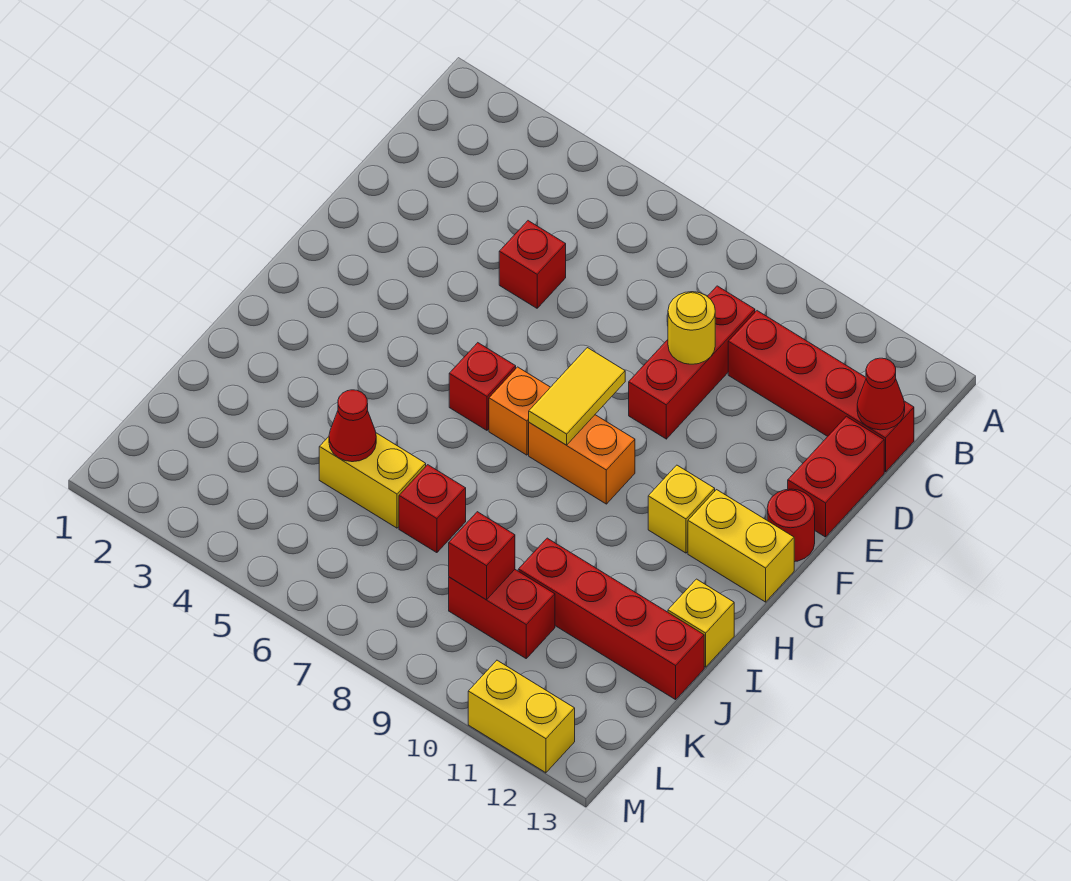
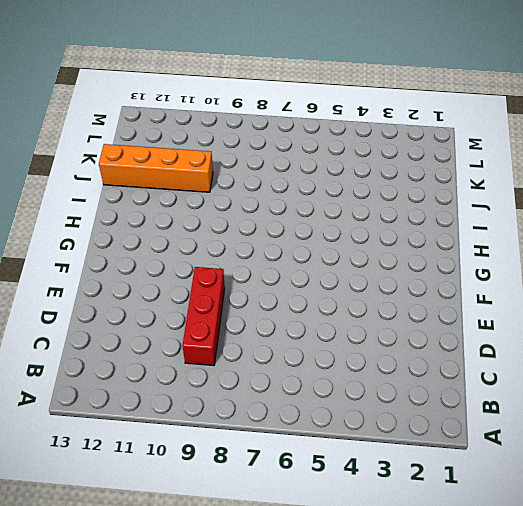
orange brick J10:J13 level 1 -> red brick J10:J13 level 1
none -> red brick C10:C13 level 1
none -> red brick D5 level 1
none -> red brick D13:E13 level 1

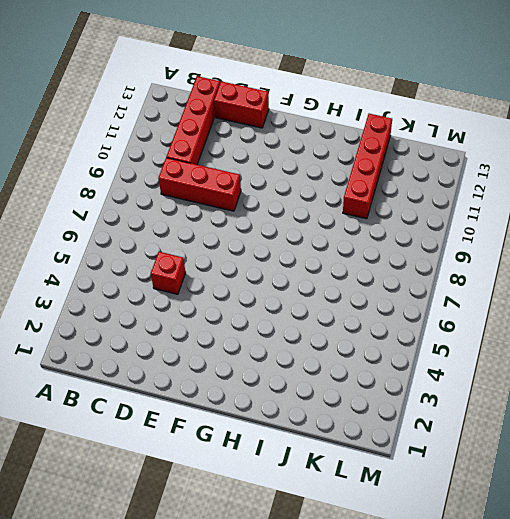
none -> red round brick F13 level 1
none -> red brick G6 level 1
none -> orange brick G7 level 1

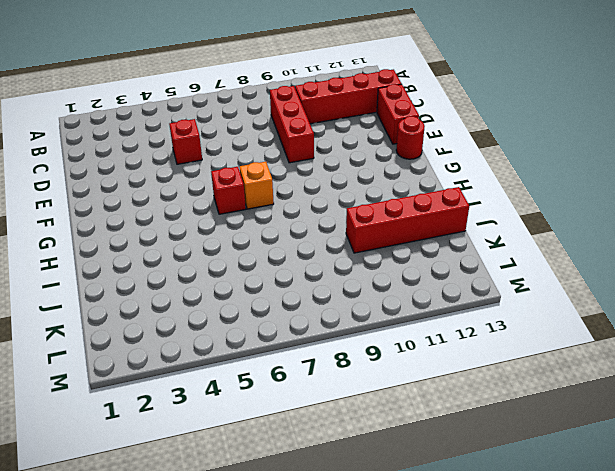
none -> orange brick G8:G9 level 1
none -> yellow brick G11 level 1
none -> yellow brick G12:G13 level 1

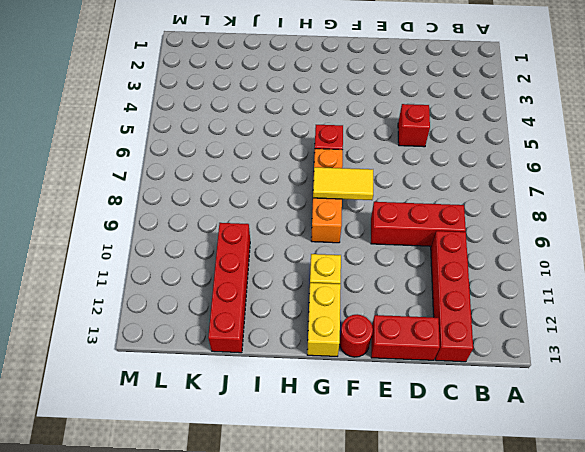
none -> yellow brick I13 level 1
none -> yellow brick J5:J6 level 1
none -> red brick J7 level 1

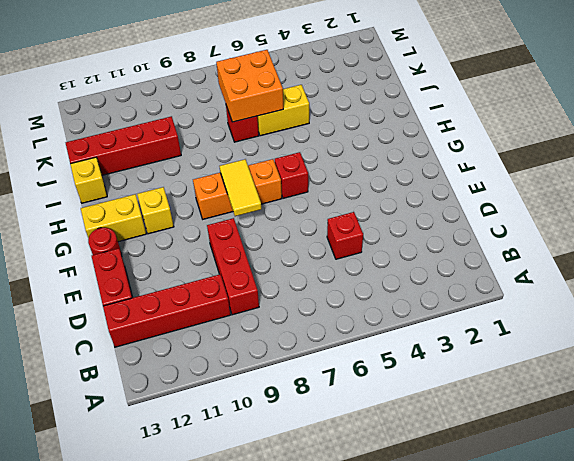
orange brick J6:K7 level 2 -> none
none -> red brick K9:K10 level 1
none -> yellow brick M11:M12 level 1
none -> red cone C13 level 2

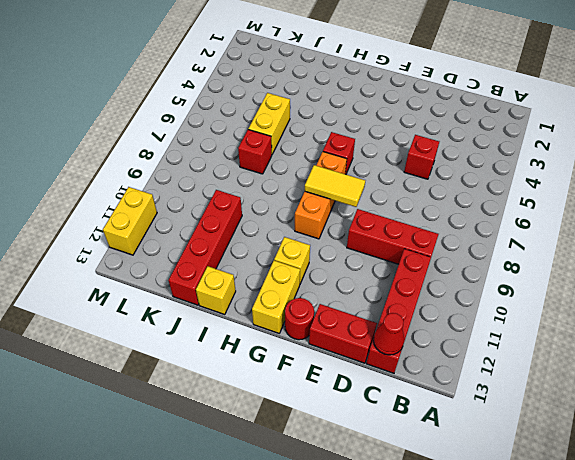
none -> red brick K9:K10 level 1
none -> yellow round brick D9 level 2
none -> red cone J5 level 2

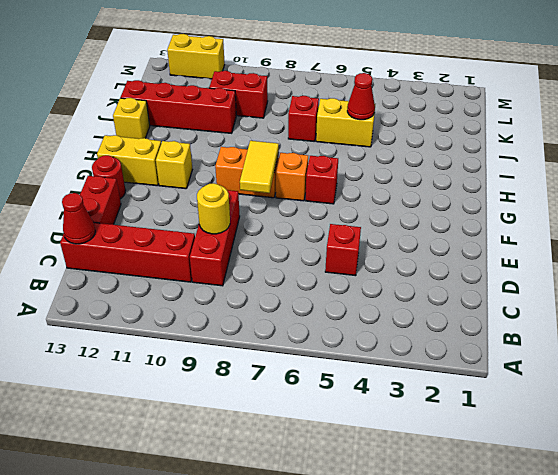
none -> red brick K9 level 2

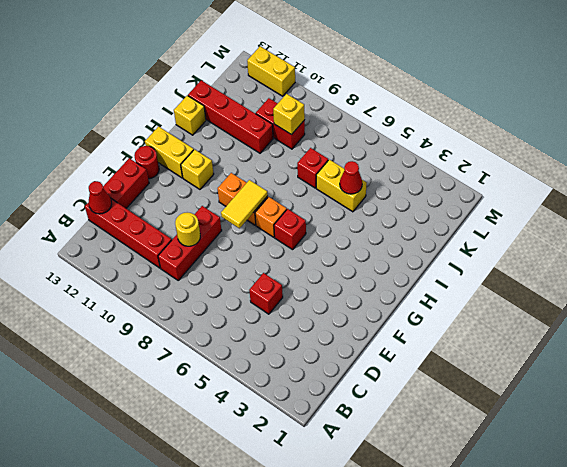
yellow brick K9 level 2 -> red brick K9 level 2

